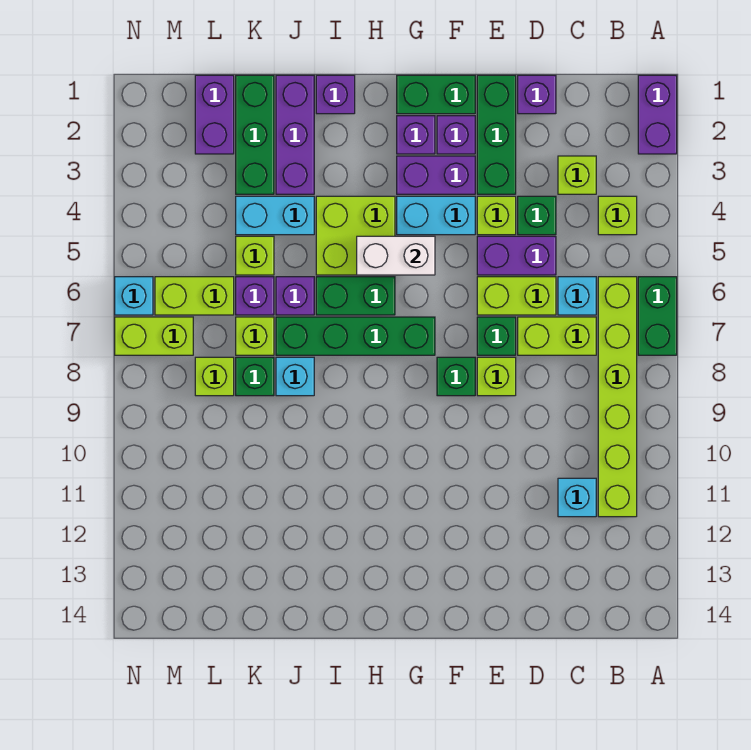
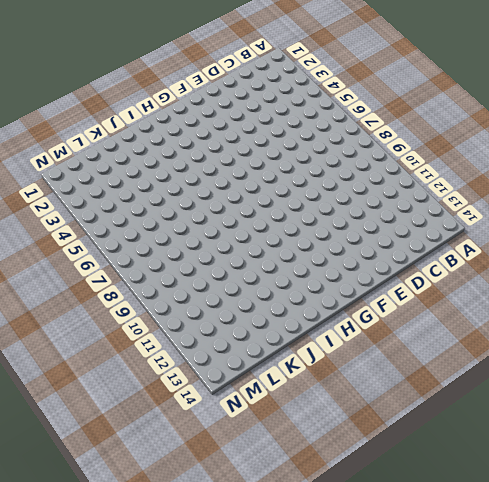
none -> purple brick A1:A2 level 1
none -> green brick A6:A7 level 1
none -> lime brick B4 level 1
none -> lime brick B6:B11 level 1

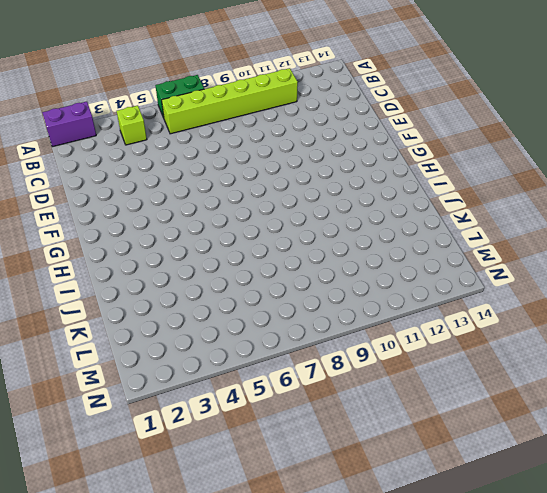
none -> lime brick C3 level 1
none -> cyan brick C6 level 1
none -> lime brick C7:D7 level 1
none -> cyan brick C11 level 1

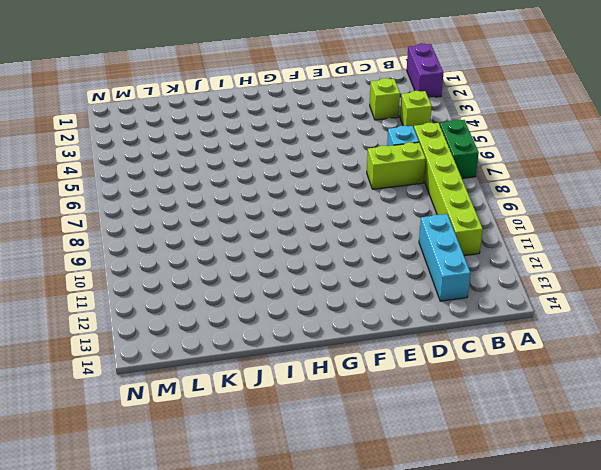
cyan brick C11:C13 level 1 -> cyan brick C11 level 1
none -> purple brick D1 level 1
none -> green brick D4 level 1
none -> purple brick D5:E5 level 1
none -> lime brick D6:E6 level 1

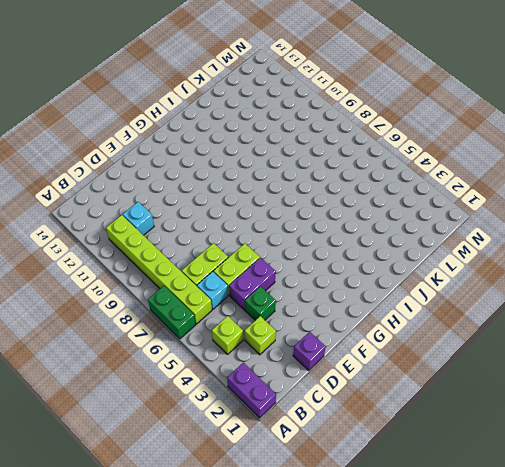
none -> green brick E1:E3 level 1
none -> lime brick E4 level 1
none -> green brick E7 level 1
none -> lime brick E8 level 1

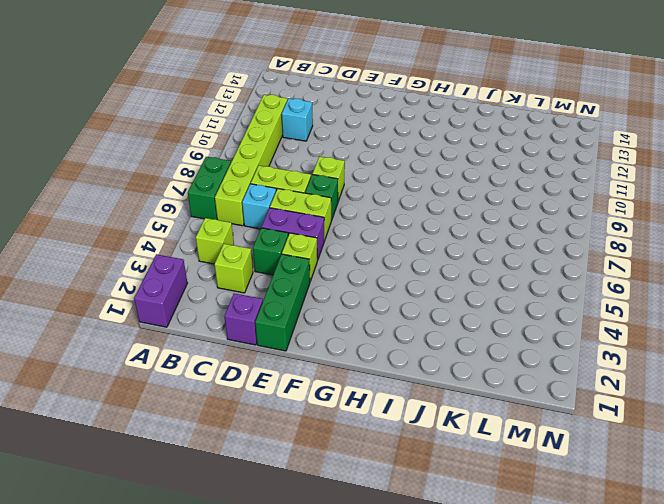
none -> green brick F1:G1 level 1
none -> purple brick F2 level 1
none -> purple brick F3:G3 level 1
none -> cyan brick F4:G4 level 1

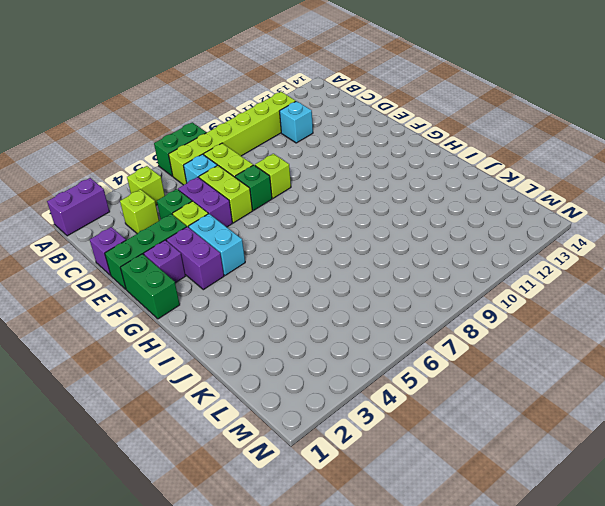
none -> green brick F8 level 1
none -> purple brick G2 level 1
none -> green brick G7:J7 level 1
none -> lime brick H4:I5 level 1

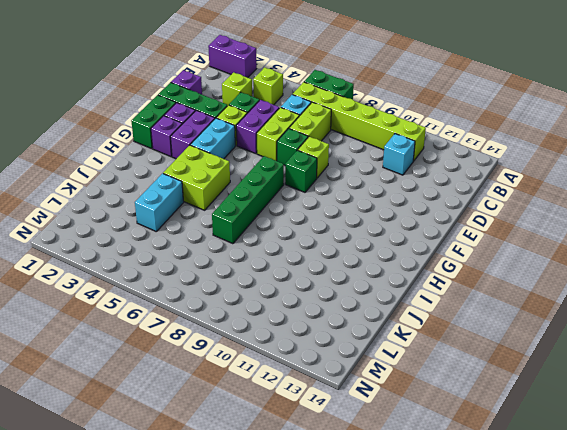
none -> green brick H6:I6 level 1
none -> purple brick I1 level 1
none -> purple brick J1:J3 level 1
none -> purple brick J6 level 1

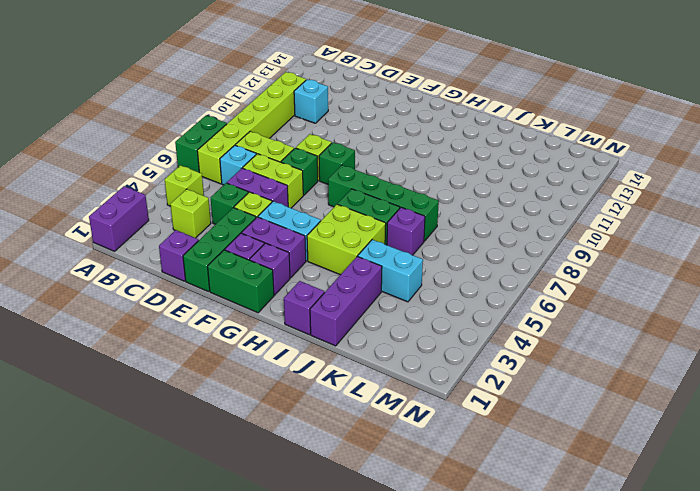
none -> cyan brick J8 level 1
none -> green brick K1:K3 level 1
none -> lime brick K5 level 1
none -> purple brick K6 level 1

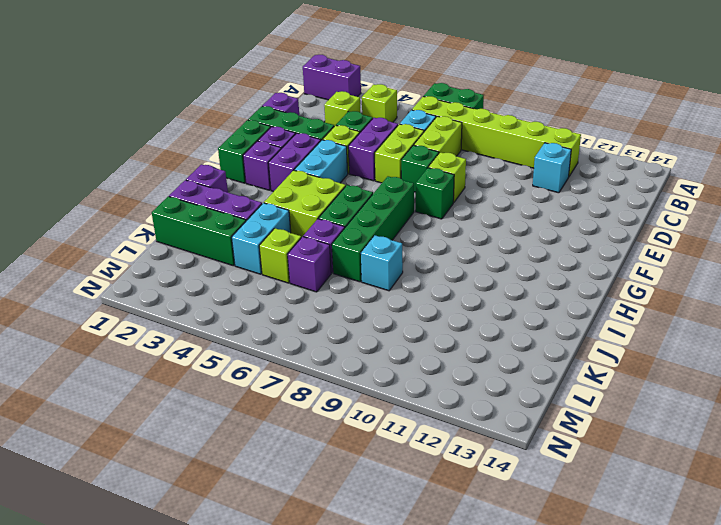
none -> lime brick K7 level 1
none -> green brick K8 level 1
none -> purple brick L1:L2 level 1
none -> lime brick L6:M6 level 1

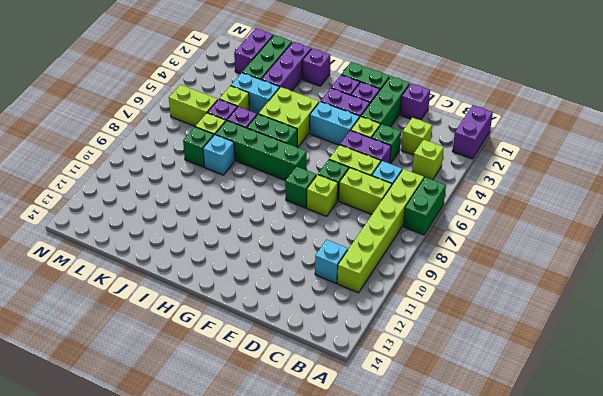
none -> lime brick L8 level 1
none -> lime brick M7:N7 level 1
none -> cyan brick N6 level 1
none -> white brick G5:H5 level 2

